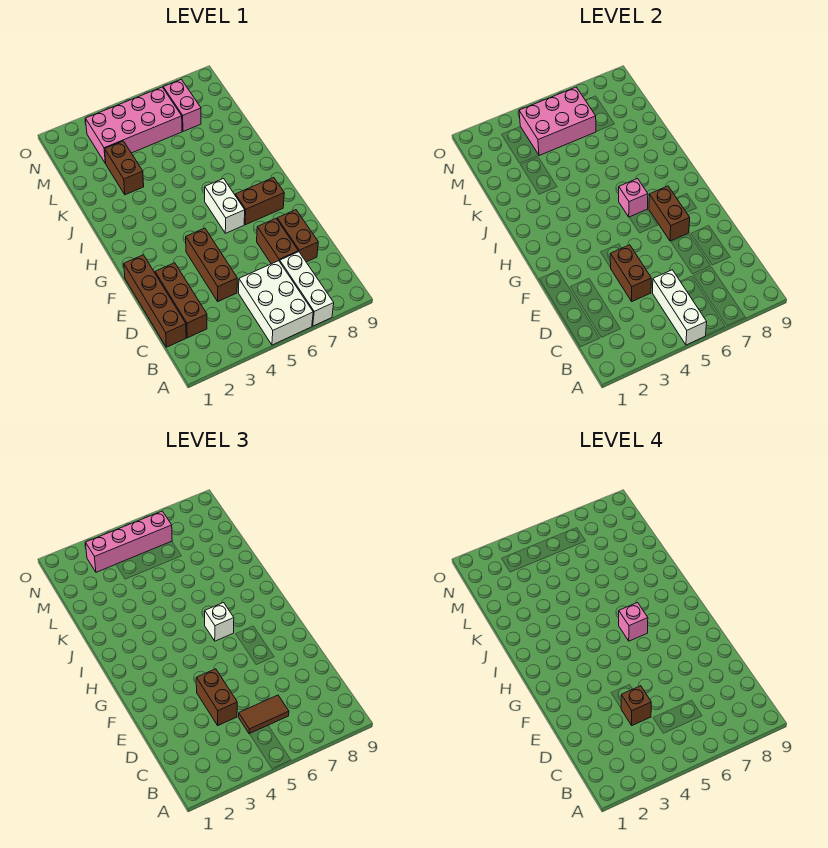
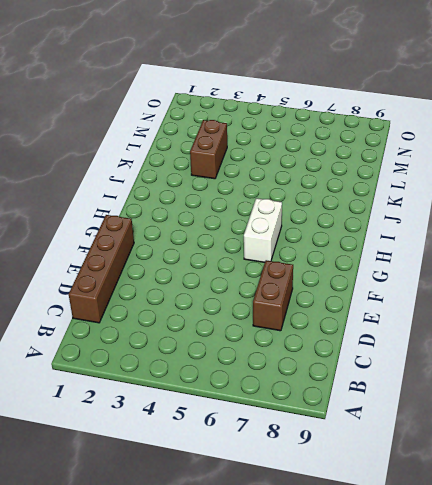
none -> white brick A5:C6 level 1
none -> white brick A7:C7 level 1
none -> brown brick C2:E2 level 1

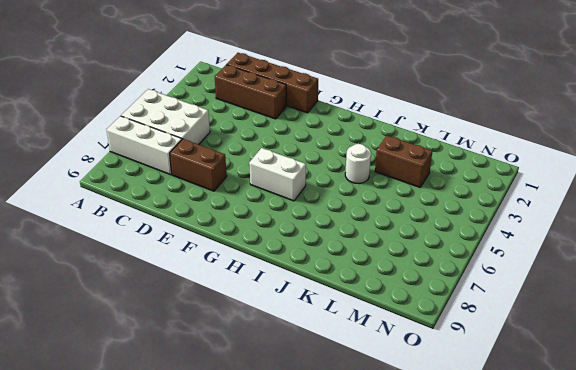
white round brick J4 level 1 -> none
none -> brown brick D4:F4 level 1
none -> brown brick D8:E8 level 1
none -> brown brick G7:G8 level 1

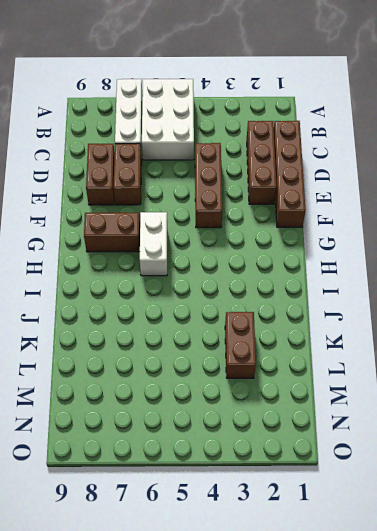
none -> pink brick M3:N6 level 1
none -> pink brick M7:N7 level 1
none -> white brick A5:C5 level 2

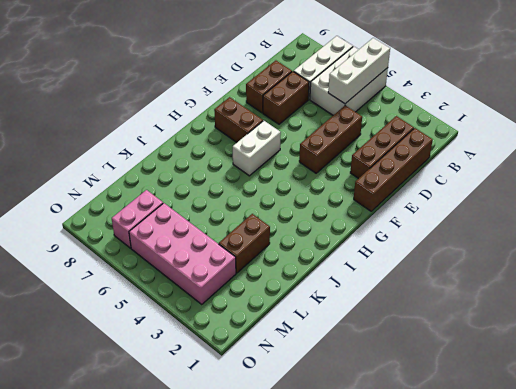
none -> brown brick D4:E4 level 2
none -> brown brick F7:G7 level 2
none -> pink brick H6 level 2

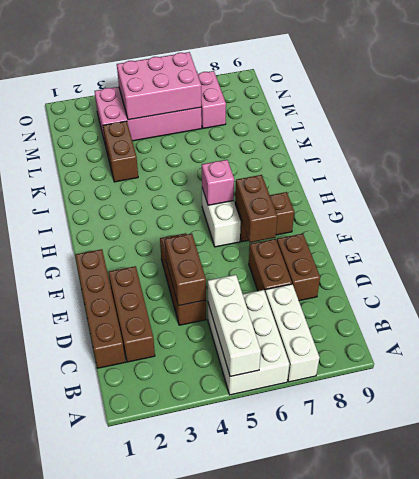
none -> brown tile C5:C6 level 3
none -> brown brick D4:E4 level 3
none -> white brick H6 level 3

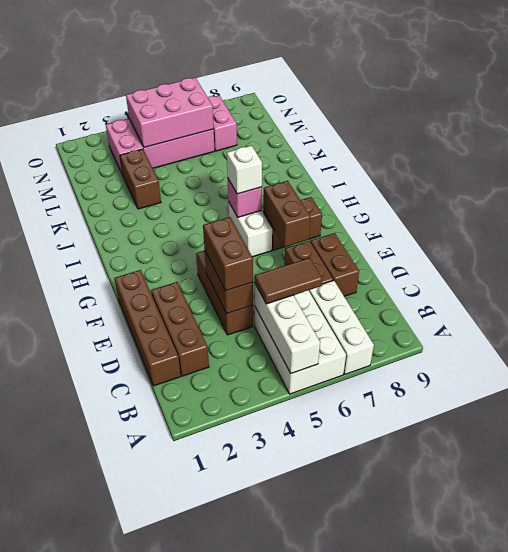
none -> pink brick N3:N6 level 3
none -> brown brick D4 level 4
none -> pink brick H6 level 4

